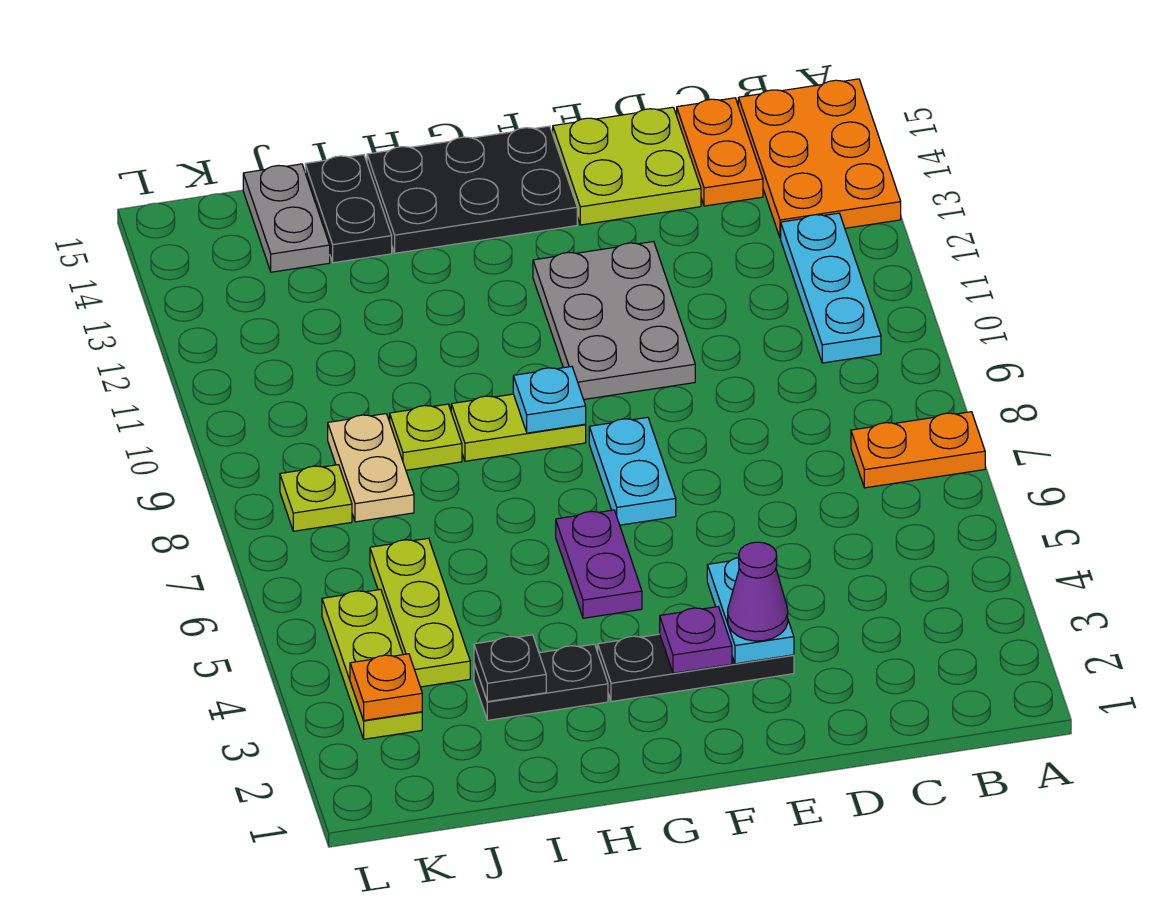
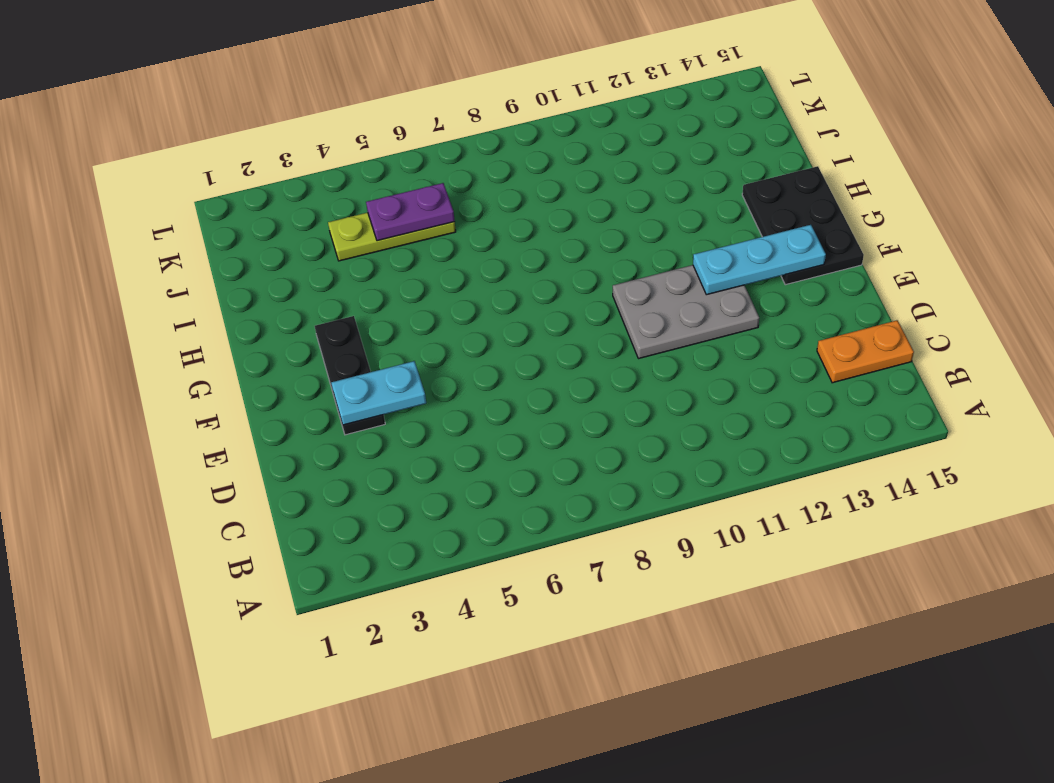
cyan plate F12:F14 level 2 -> cyan plate B10:B12 level 1
purple plate J5:J6 level 2 -> purple plate G5:G6 level 1
none -> orange plate A7:B7 level 1
none -> orange plate A13:B15 level 1
none -> lime plate D14:E15 level 1

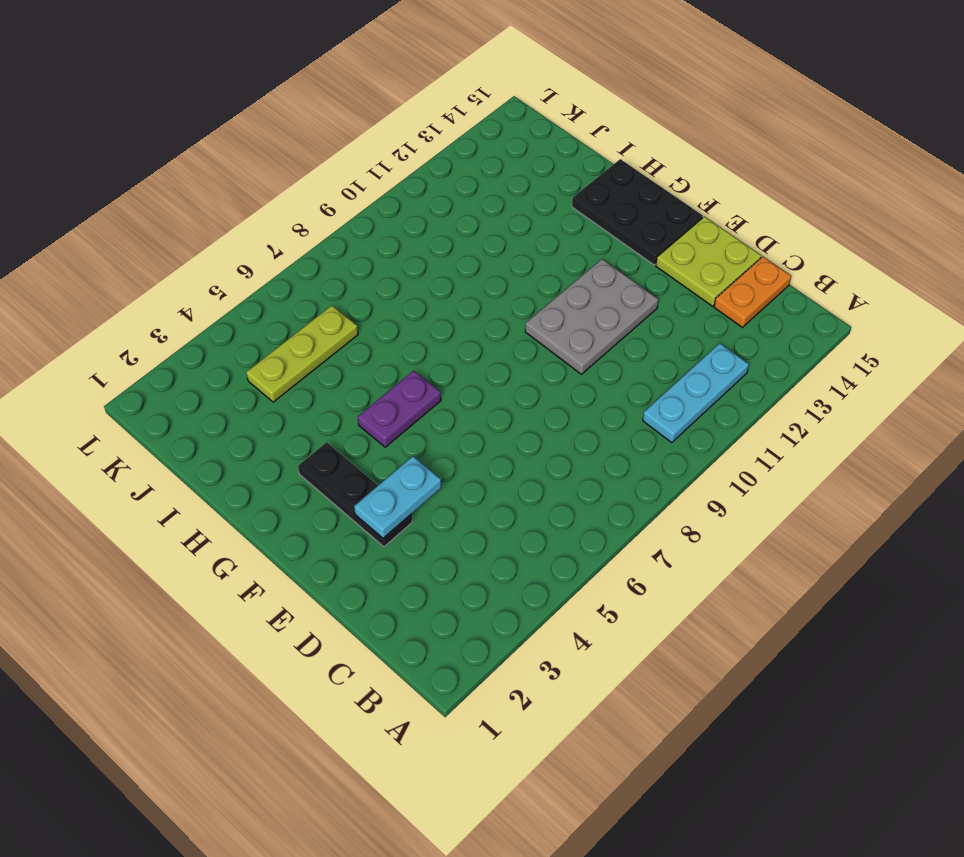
none -> orange plate A7:B7 level 1
none -> orange plate A13:B15 level 1
none -> cyan plate F7:F8 level 1

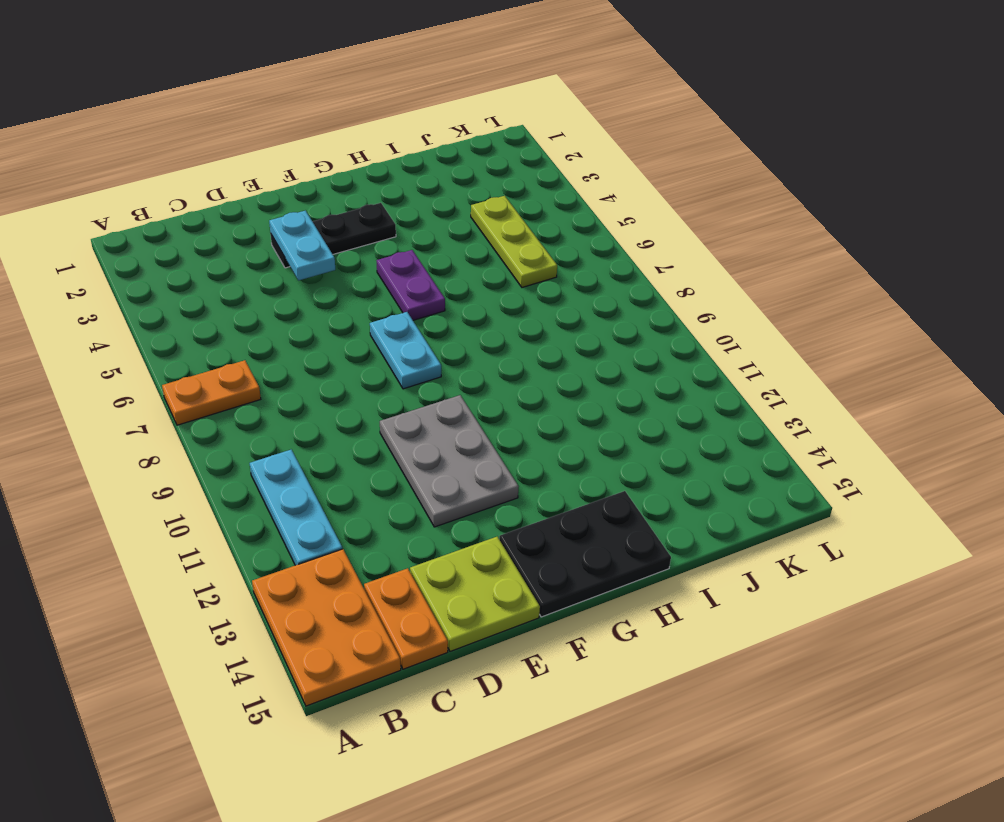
none -> lime plate G9:H9 level 1
none -> black plate H3:I3 level 1
none -> lime plate I9 level 1

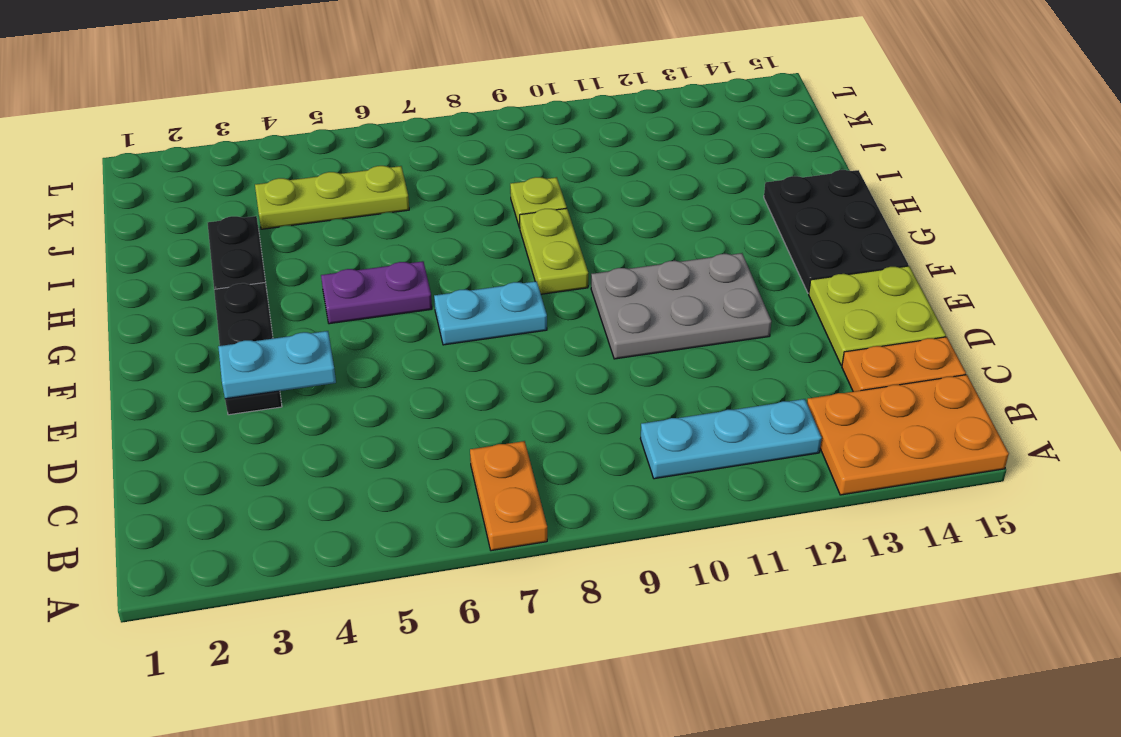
none -> black plate I14:I15 level 1
none -> tan plate J8:J9 level 1
none -> grey plate J14:J15 level 1

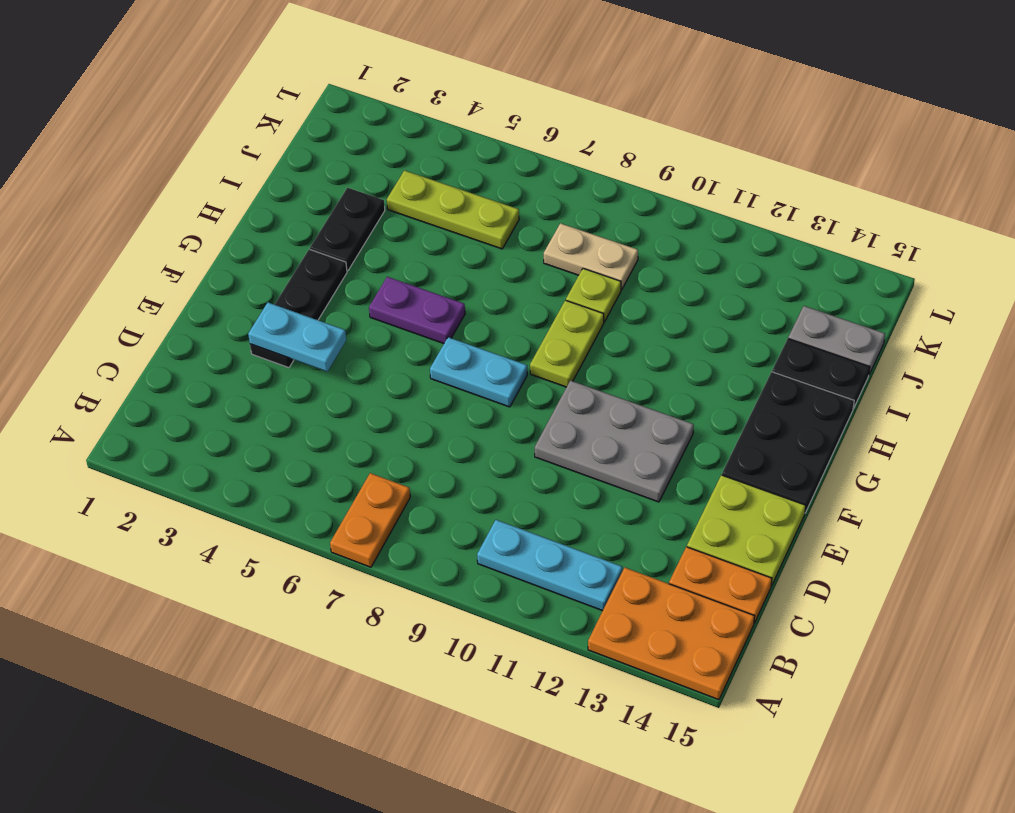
none -> lime plate K3:K5 level 1
none -> lime plate K8 level 1
none -> purple plate F3 level 2

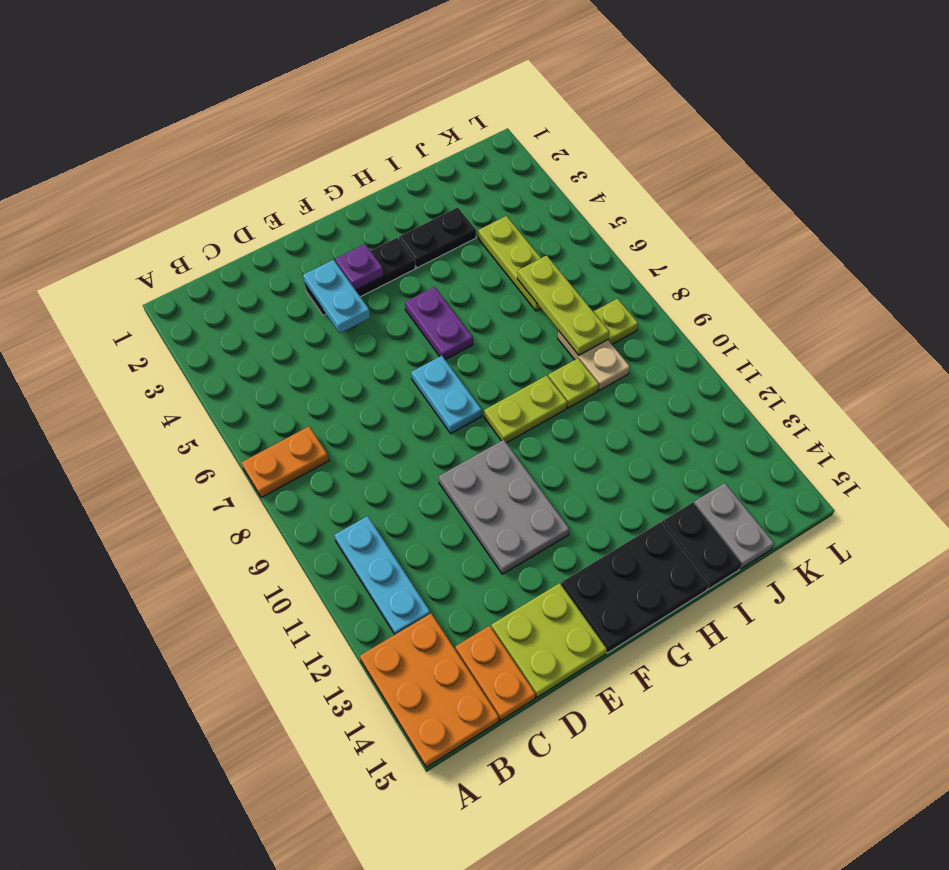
lime plate J6:J8 level 2 -> lime plate K3:K5 level 1
none -> cyan plate G9 level 2
none -> black plate I3 level 2
none -> orange plate K3 level 2

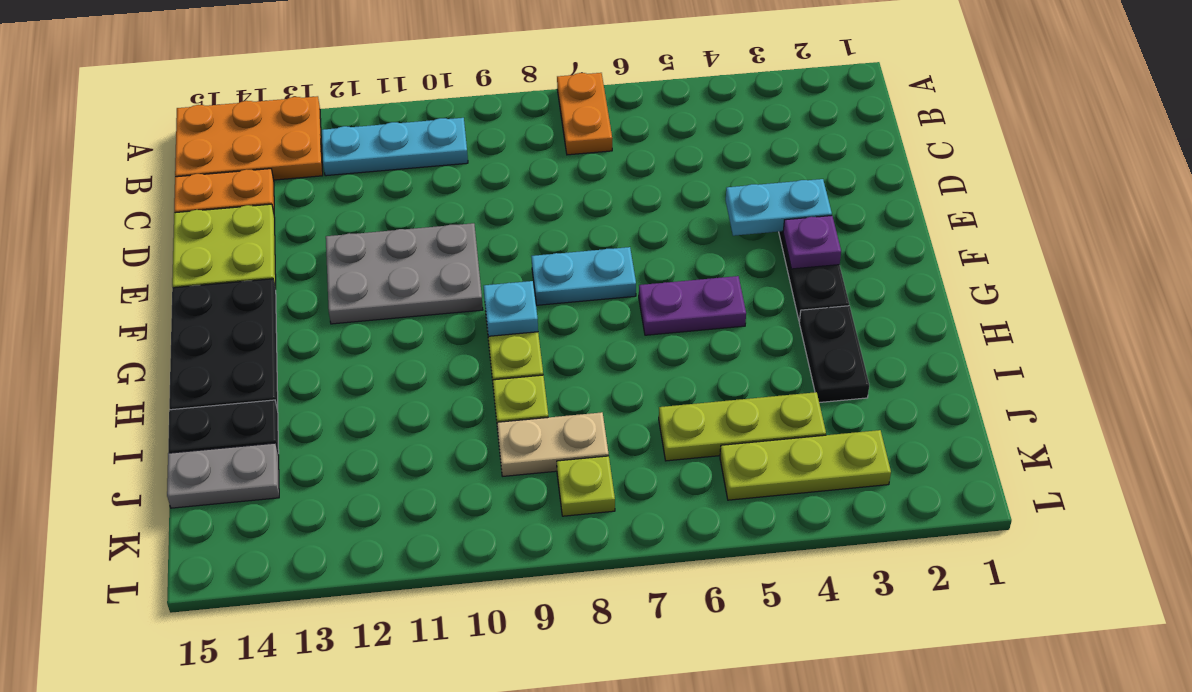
none -> black plate I3 level 2
none -> orange plate K3 level 2
none -> purple cone E3 level 3

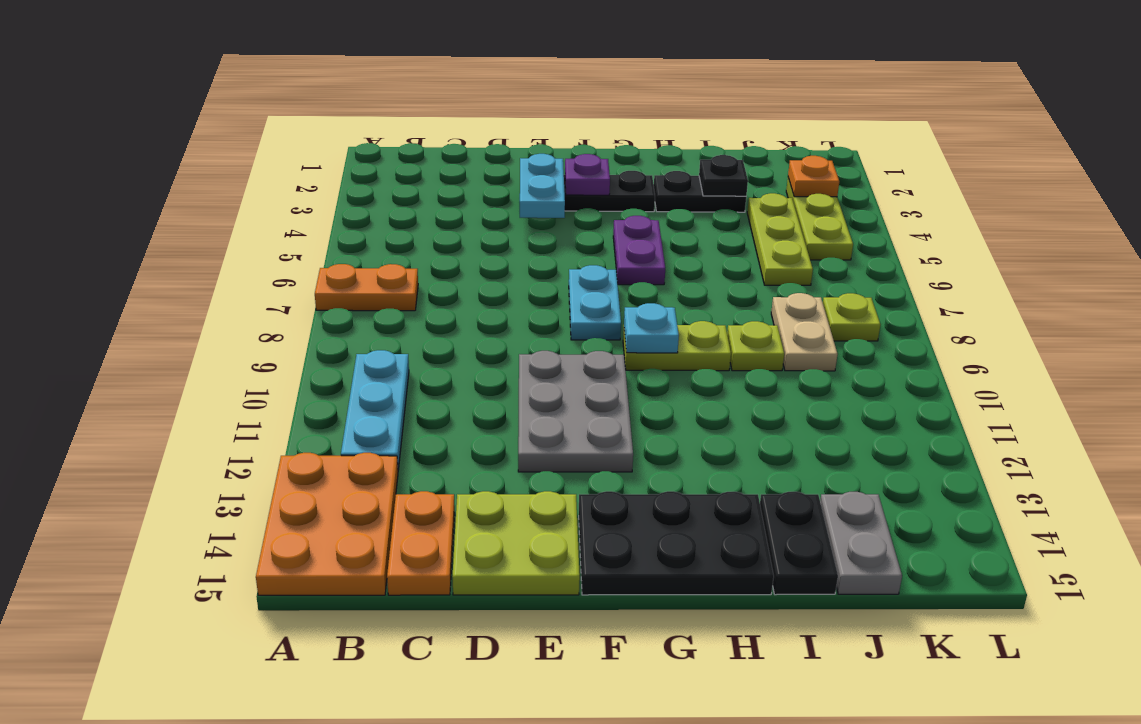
none -> purple cone E3 level 3

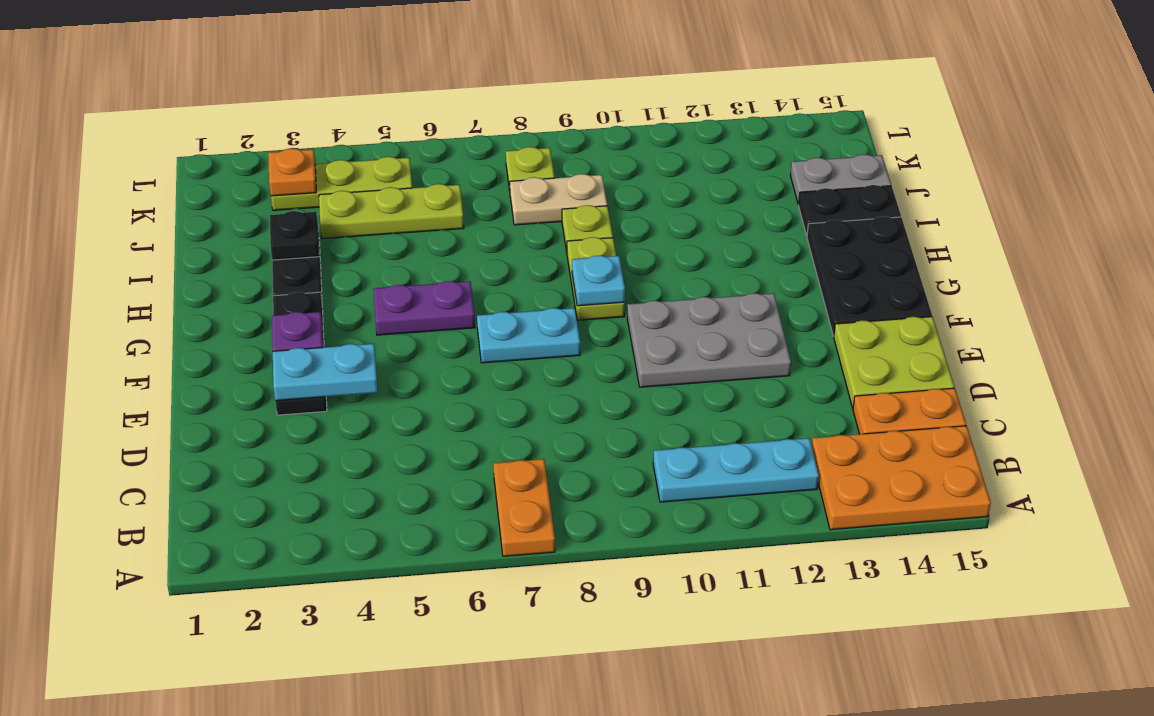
none -> purple cone E3 level 3

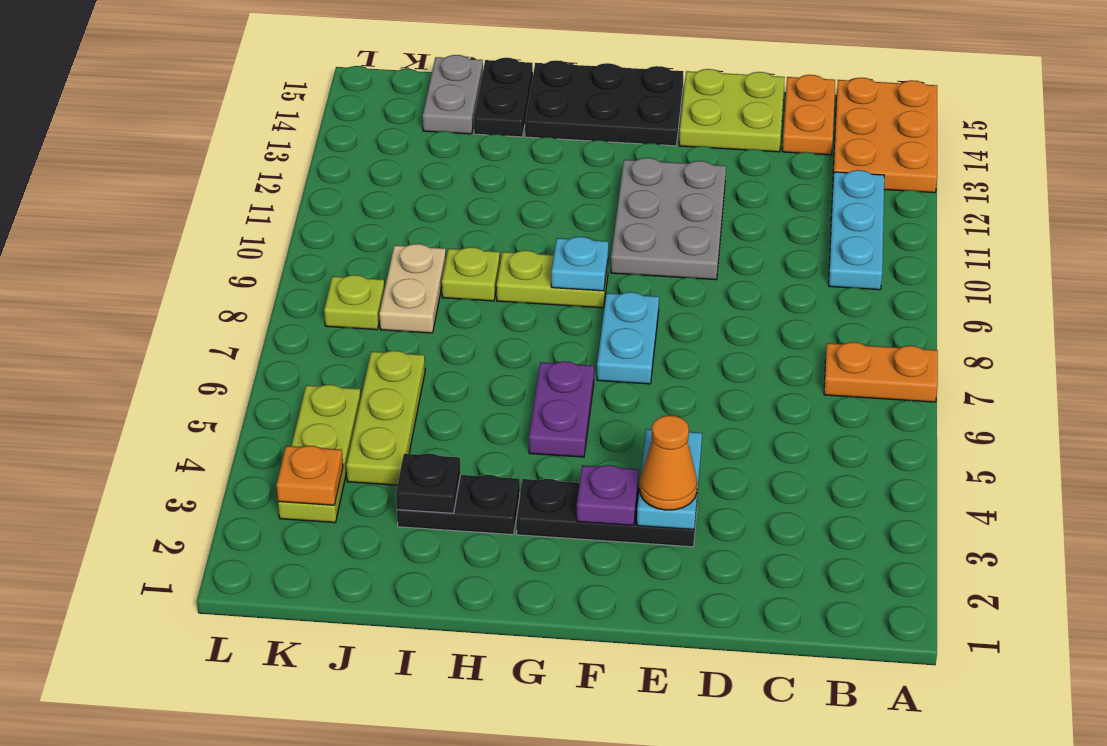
orange cone E3 level 3 -> purple cone E3 level 3

